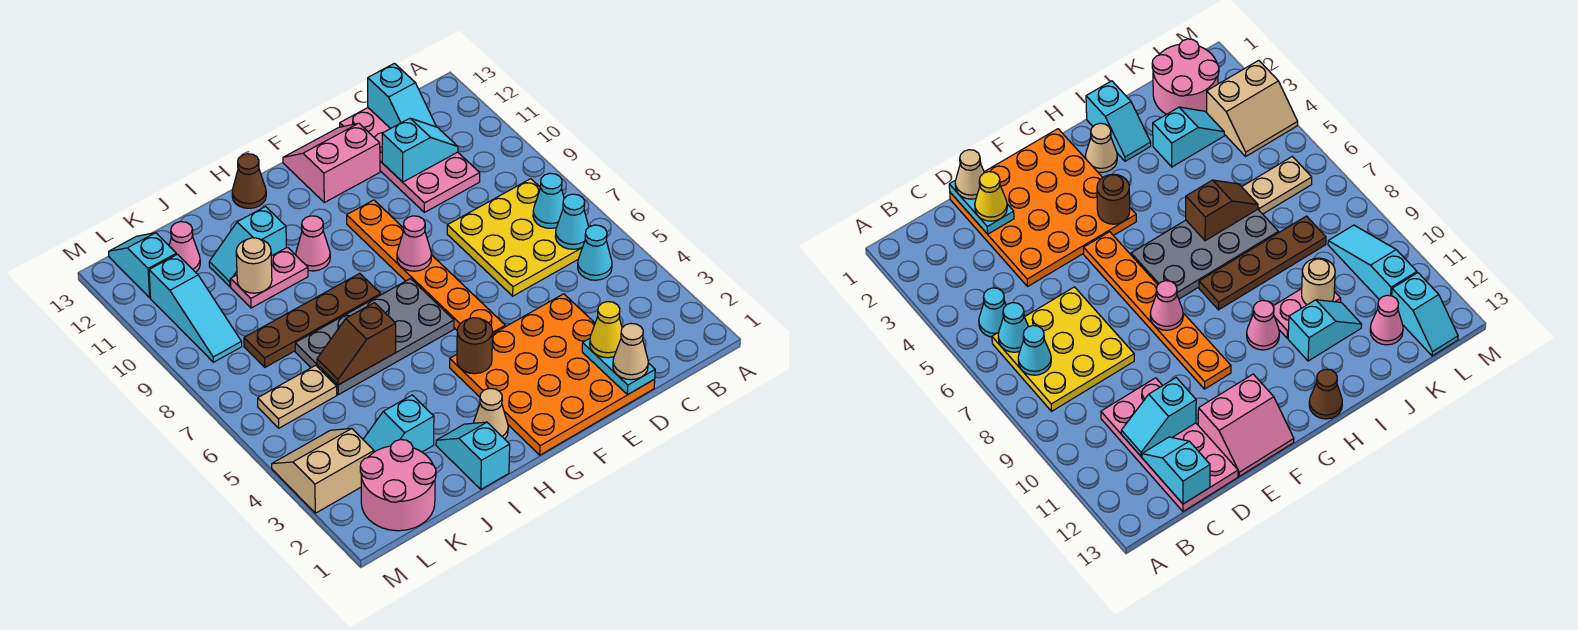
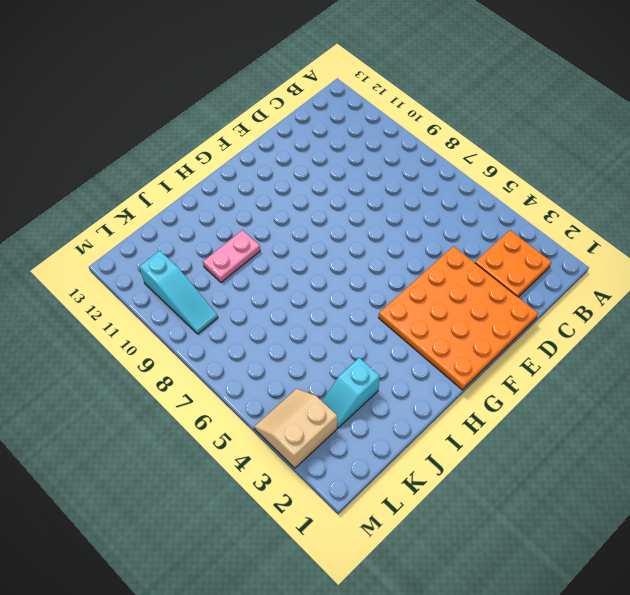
orange plate B2:C3 level 1 -> none
none -> cyan cone B5 level 1
none -> yellow plate B6:D8 level 1
none -> pink plate C10:D13 level 1
none -> pink slope E12:F13 level 1 top 12

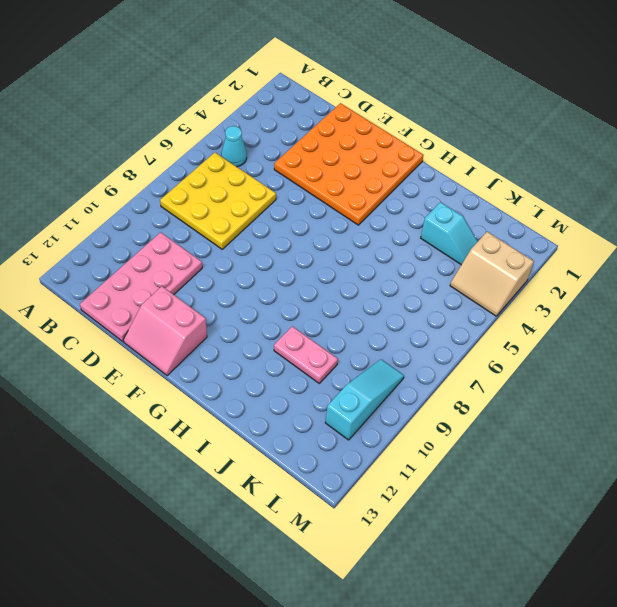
none -> orange plate F5:F10 level 1
none -> grey plate G6:J7 level 1
none -> tan cone H2 level 1
none -> brown plate H8:K8 level 1

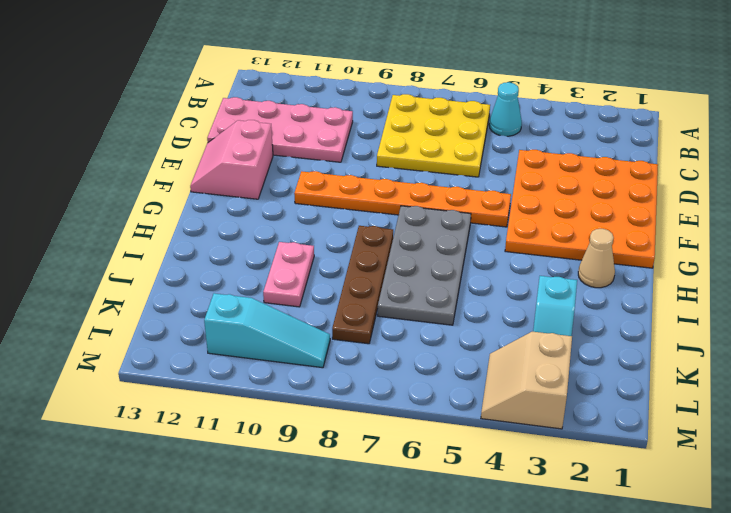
none -> pink cone H10 level 1
none -> brown cone H13 level 1
none -> cyan slope I1:I2 level 1 top 1
none -> cyan slope I11:J11 level 1 top I

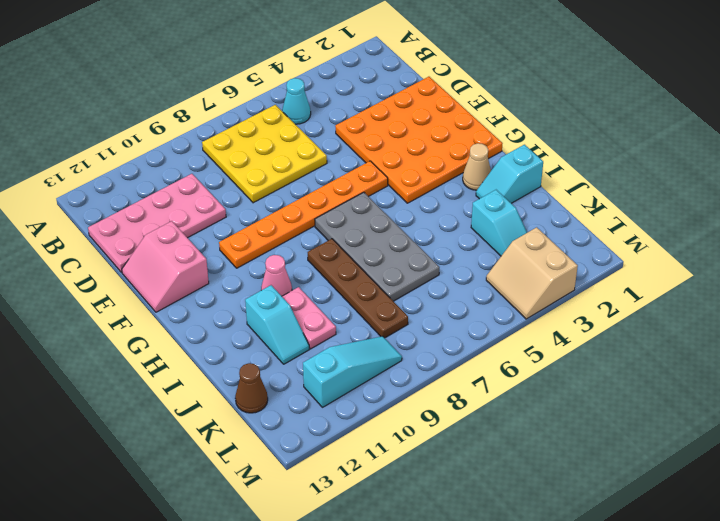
brown cone K13 level 1 -> brown cone H13 level 1
none -> pink round brick K1:L2 level 1
none -> tan plate K6:L6 level 1
none -> pink cone K12 level 1
none -> cyan slope L12:L13 level 1 top 12

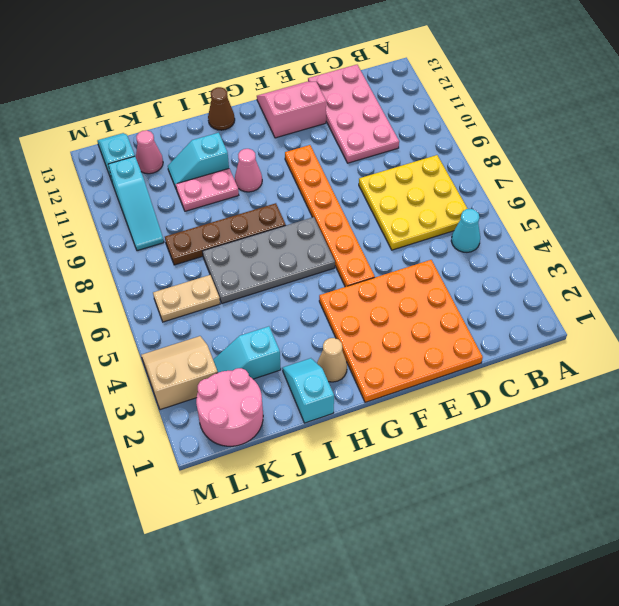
none -> cyan cone B6 level 2
none -> cyan cone B7 level 2
none -> cyan slope C11:D11 level 2 top D
none -> cyan slope C12:C13 level 2 top 13

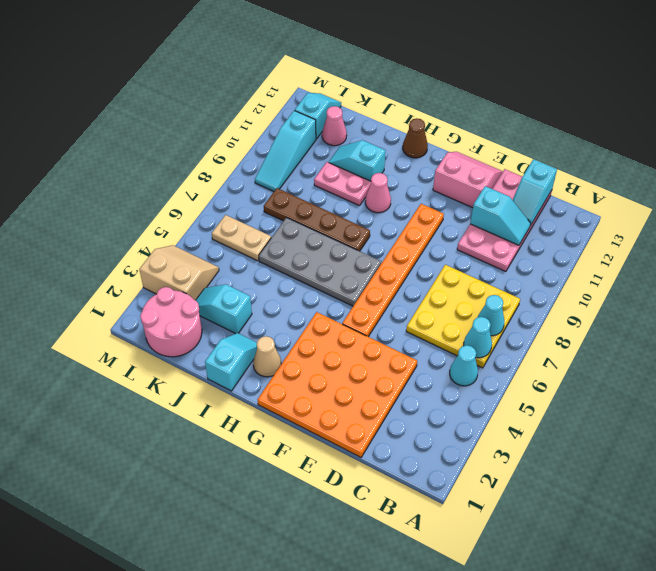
none -> cyan plate D1:D2 level 2
none -> pink cone F8 level 2
none -> brown round brick G4 level 2
none -> brown slope I6:J6 level 2 top I

